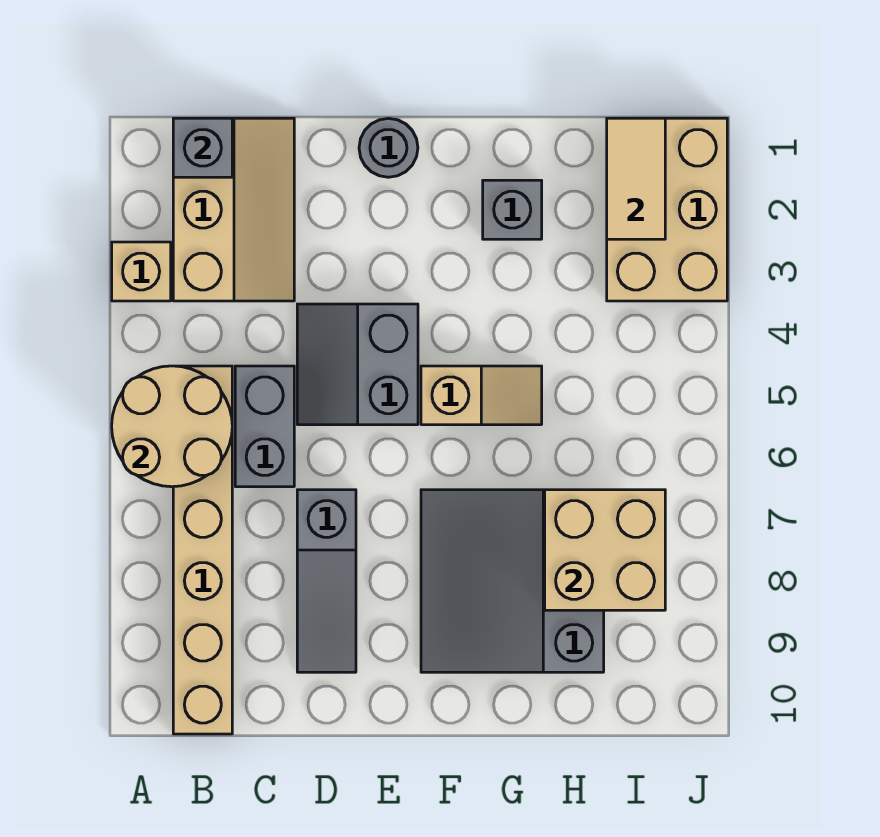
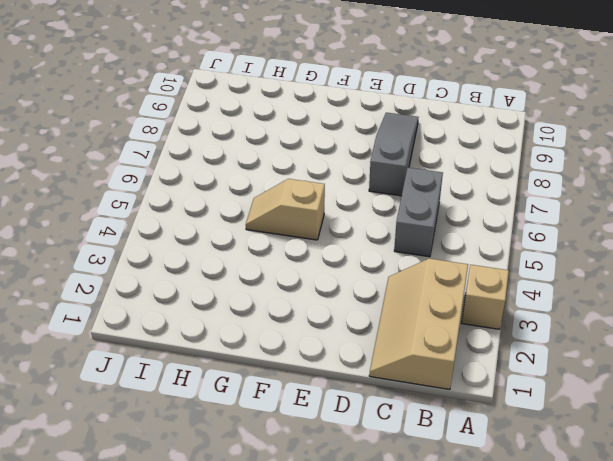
none -> tan brick B5:B10 level 1
none -> grey slope D4:E5 level 1 top E
none -> grey round brick E1 level 1

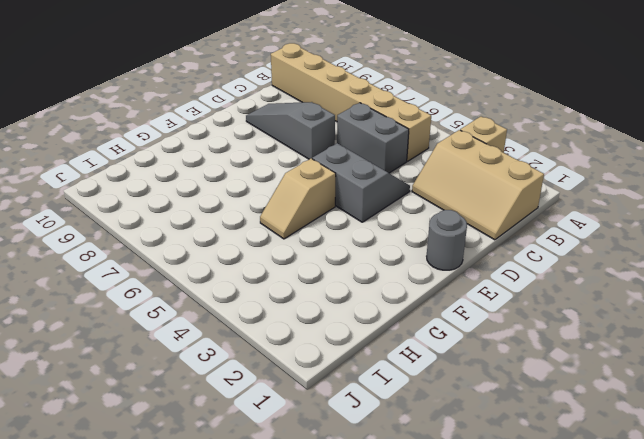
none -> grey slope F7:H9 level 1 top H
none -> grey brick G2 level 1
none -> tan brick I1:J3 level 1

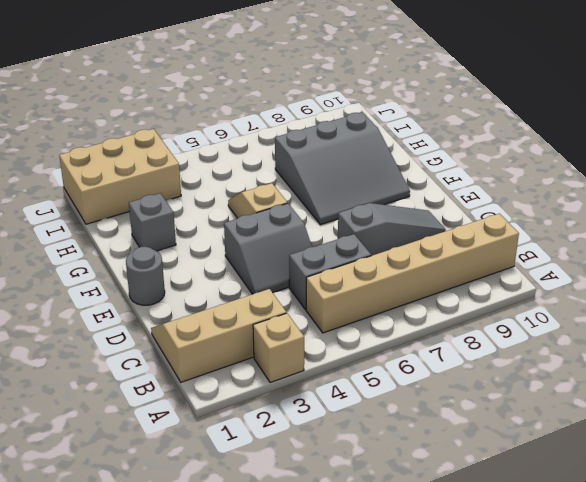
none -> tan round brick A5:B6 level 2
none -> grey brick B1 level 2
none -> tan brick H7:I8 level 2

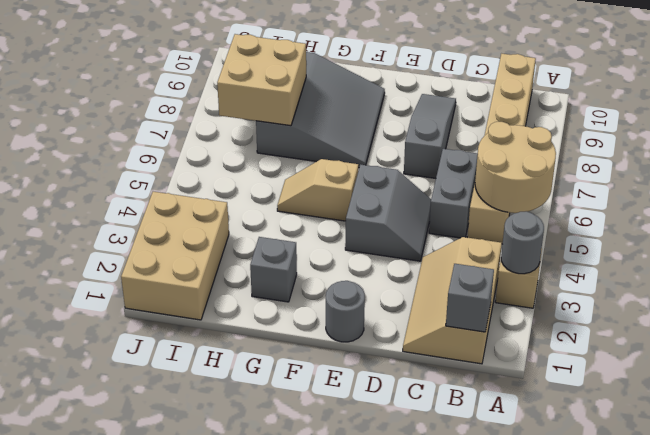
grey round brick A3 level 2 -> none
none -> tan tile I1:I2 level 2

